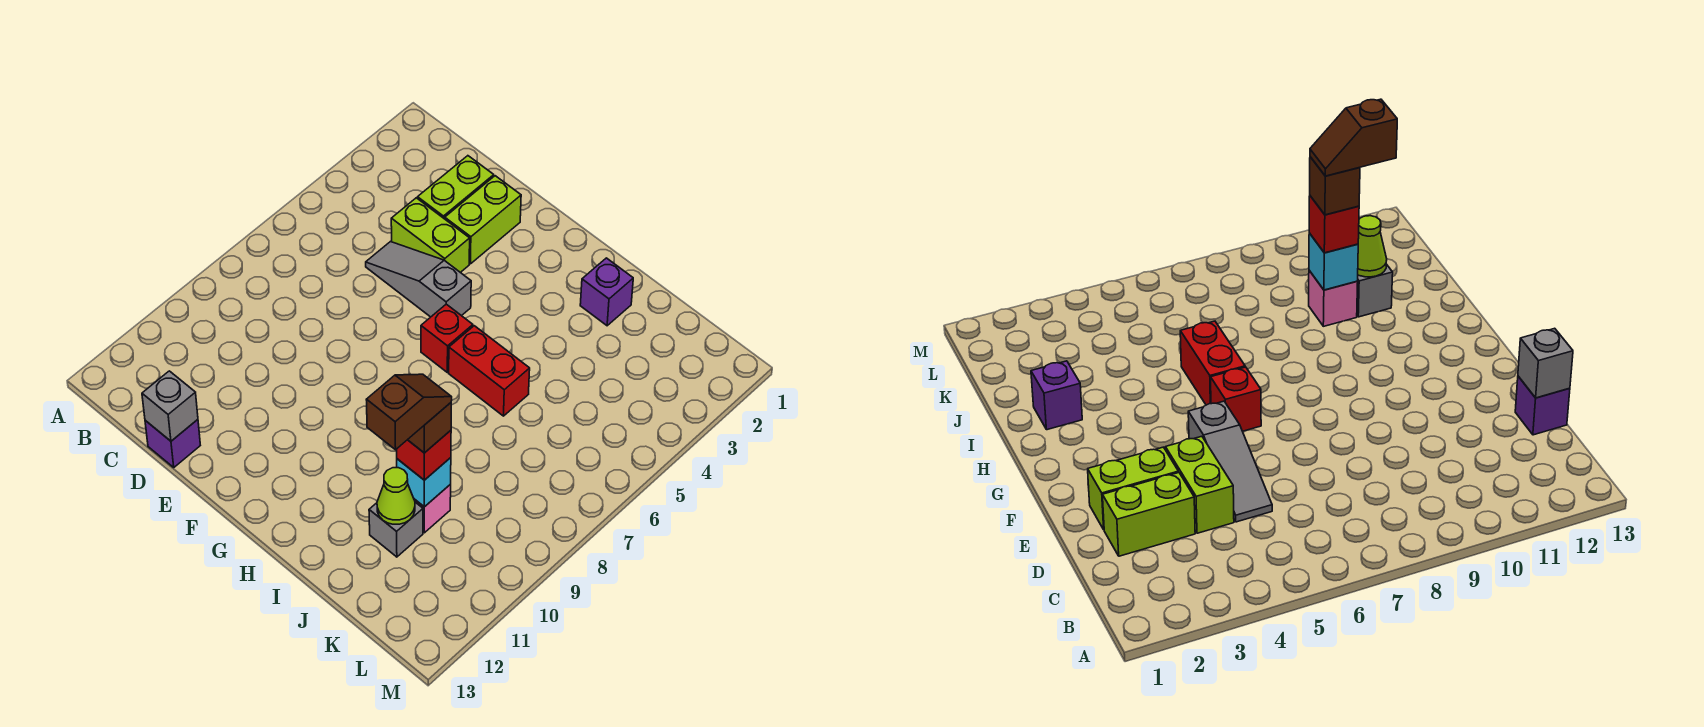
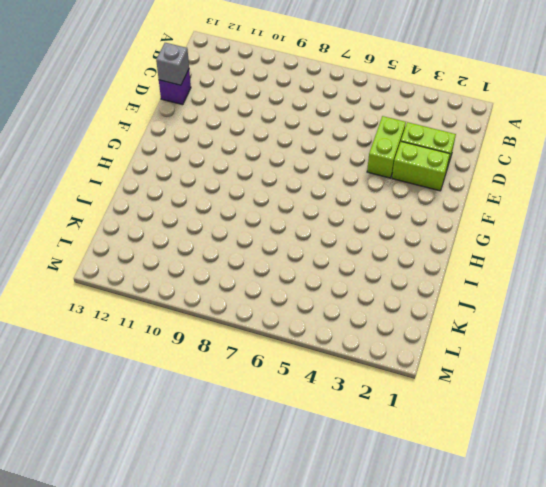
none -> grey slope D5:F5 level 1 top F
none -> red brick G6 level 1
none -> red brick H6:I6 level 1

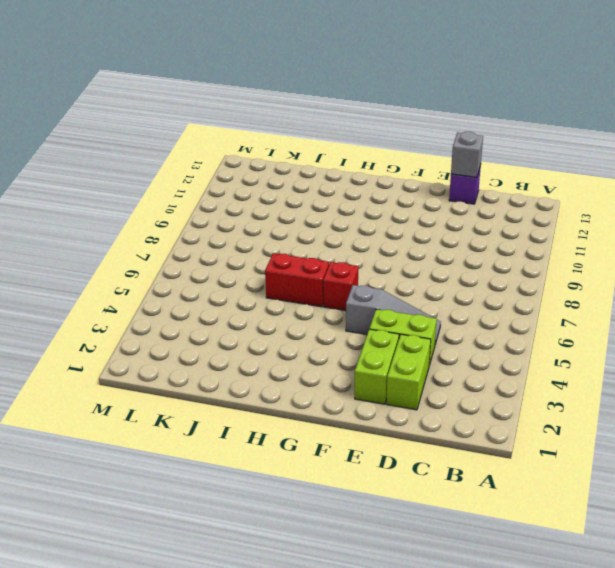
none -> purple brick I2 level 1
none -> pink brick J10 level 1
none -> grey brick J11 level 1

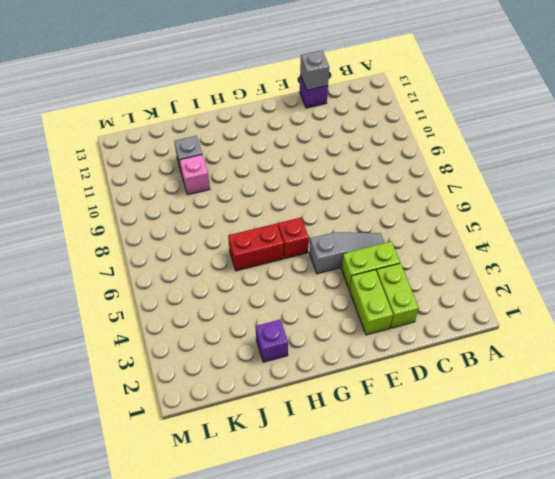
none -> cyan brick J10 level 2
none -> lime cone J11 level 2
none -> red brick J10 level 3

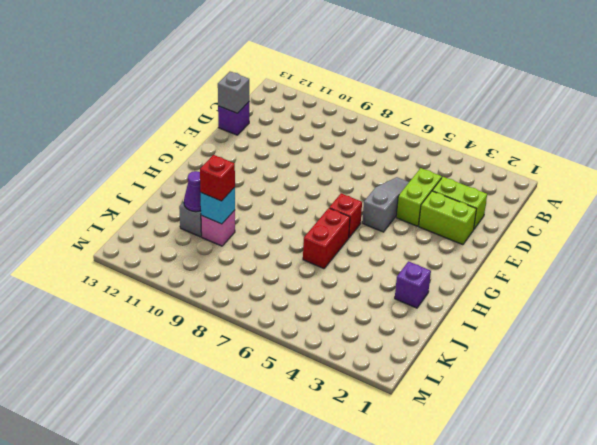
purple cone J11 level 2 -> lime cone J11 level 2
none -> brown brick J10 level 4
none -> brown slope J10:J11 level 5 top 11

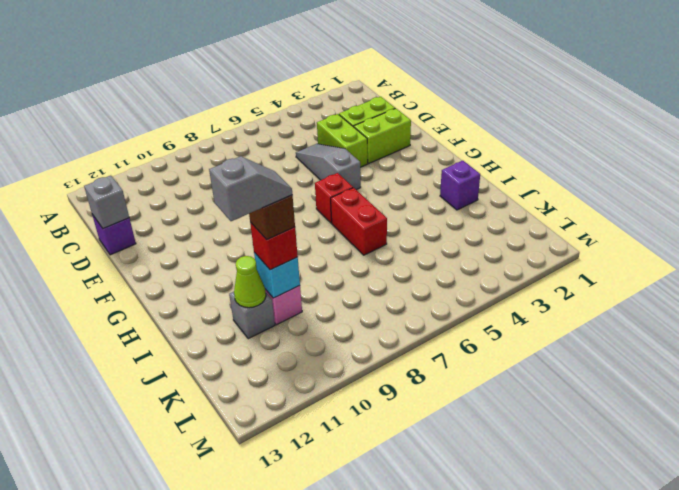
grey slope J10:J11 level 5 top 11 -> brown slope J10:J11 level 5 top 11

